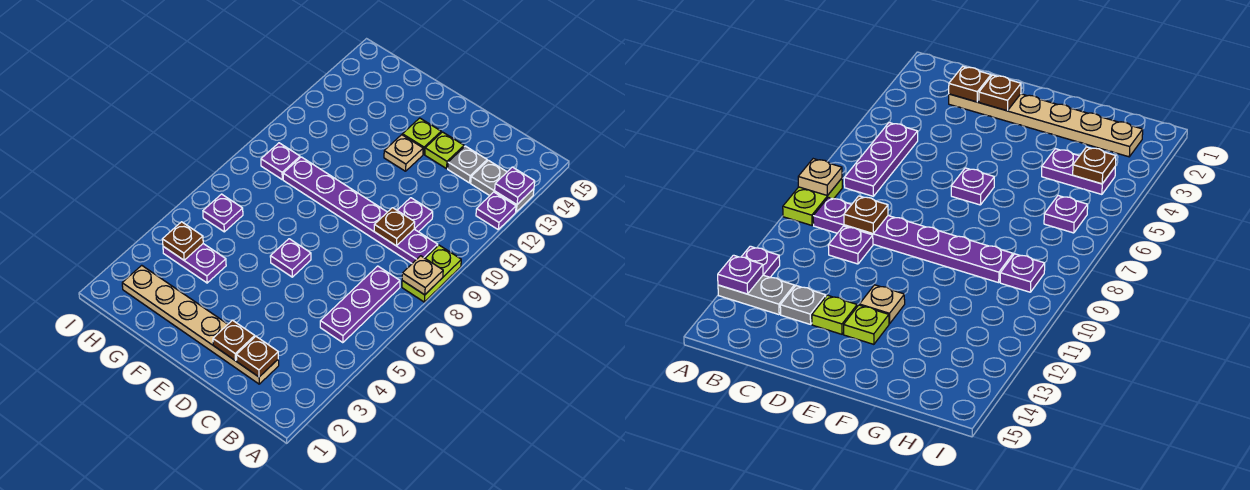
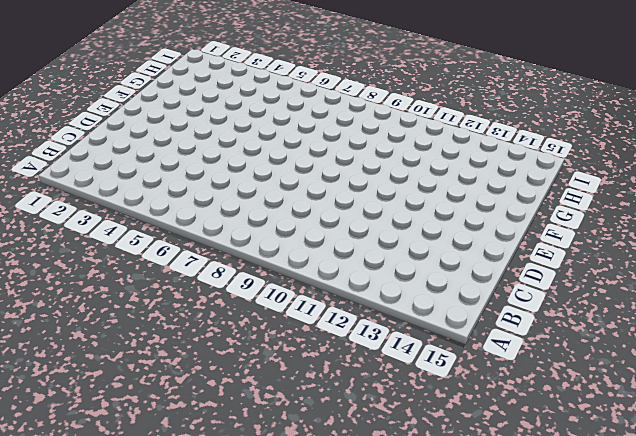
none -> lime plate A8:A9 level 1
none -> purple plate A12 level 1
none -> grey plate A13:B13 level 1

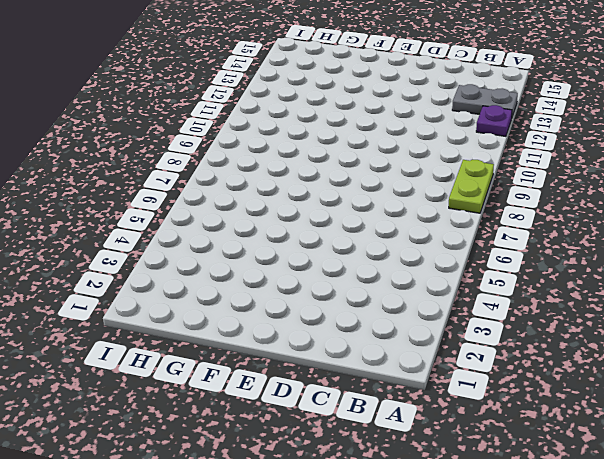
none -> purple plate B5:B7 level 1
none -> purple plate B9:G9 level 1
none -> tan plate C2:H2 level 1

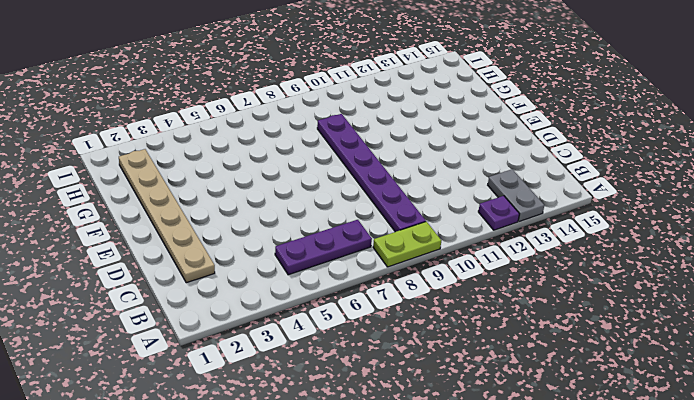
none -> purple plate C10 level 1
none -> grey plate C13 level 1
none -> lime plate D13 level 1

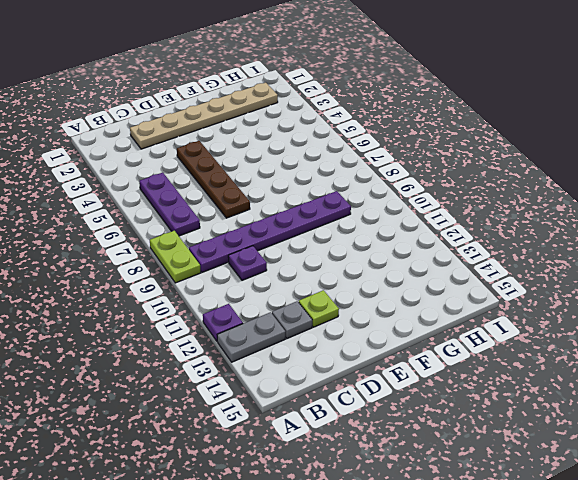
brown plate D4:D7 level 1 -> none
none -> purple plate E6 level 1
none -> tan plate E12 level 1
none -> lime plate E13 level 1

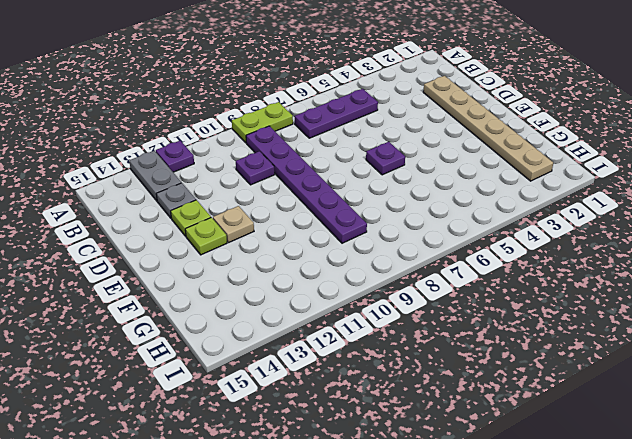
none -> purple plate G4:H4 level 1
none -> purple plate H6 level 1
none -> purple plate H9 level 1

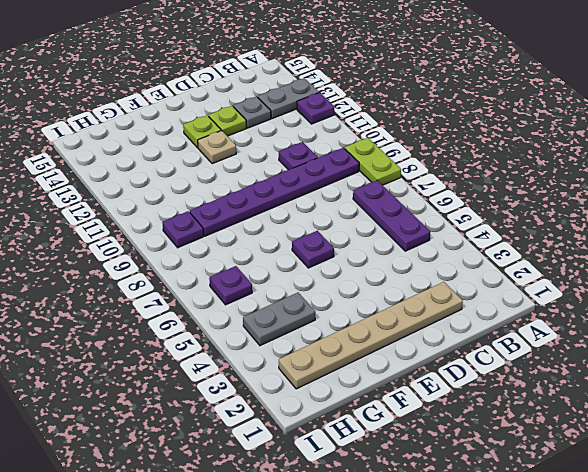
grey plate G4:H4 level 1 -> purple plate G4:H4 level 1
none -> tan plate A8 level 2
none -> purple plate A13 level 2
none -> brown plate C2 level 2

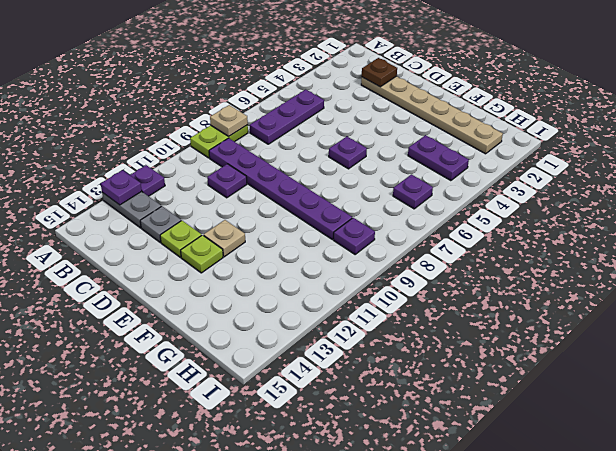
none -> brown plate C9 level 2
none -> brown plate D2 level 2
none -> brown plate H4 level 2

